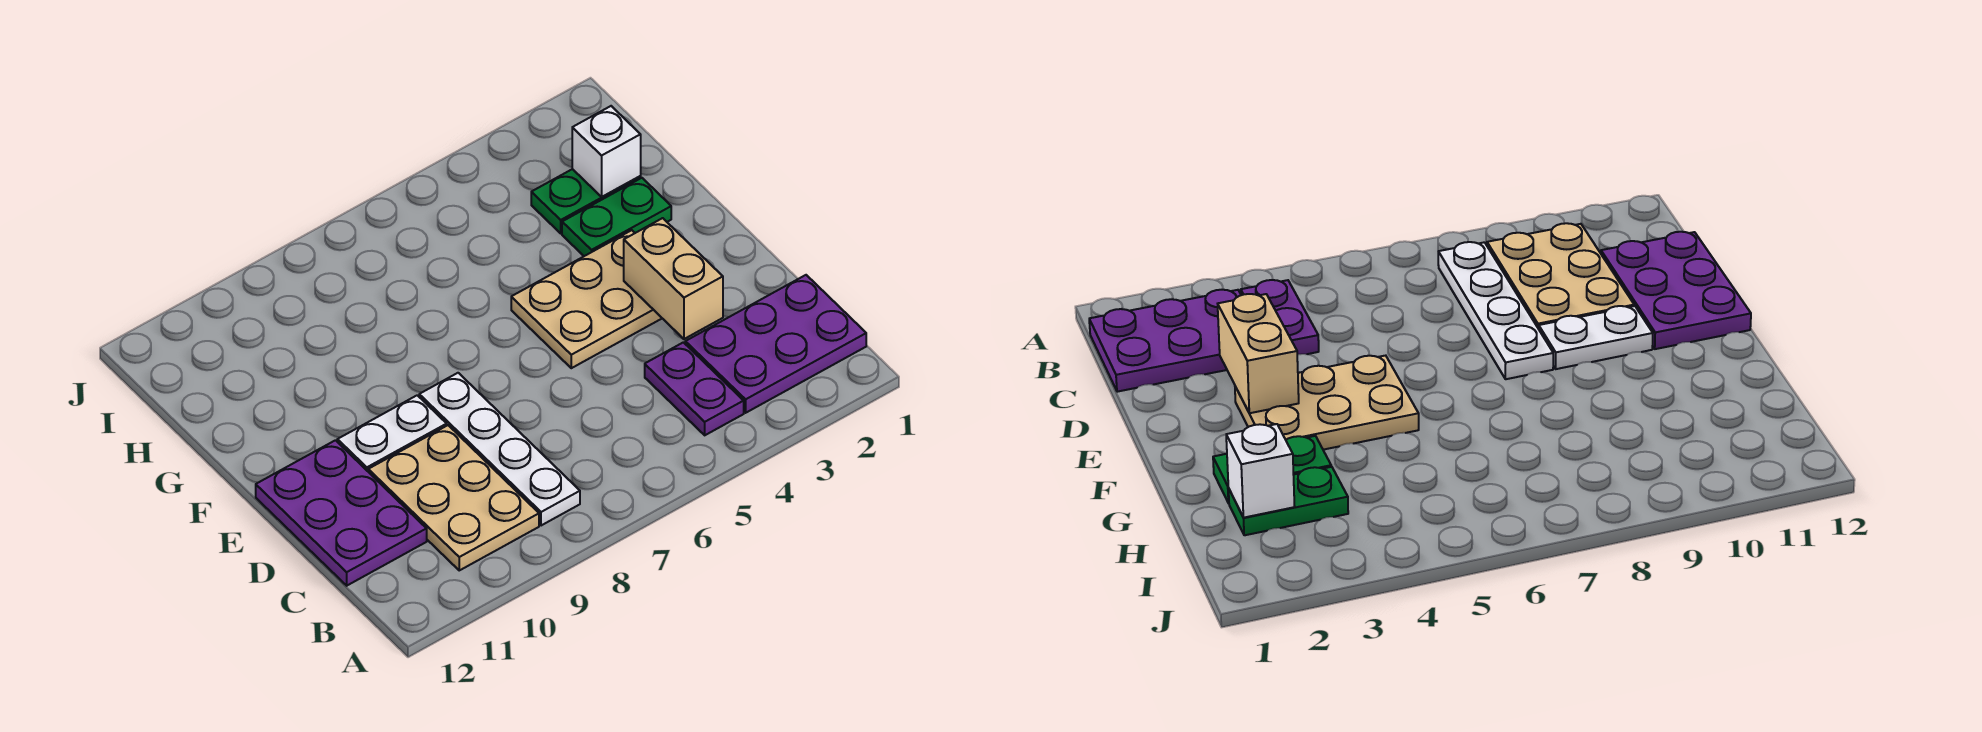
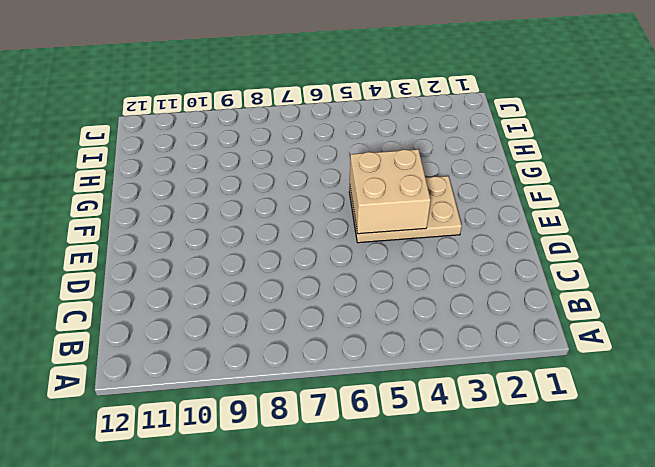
tan brick E4:F5 level 2 -> none
none -> purple plate B1:C3 level 1
none -> purple plate B4:C4 level 1

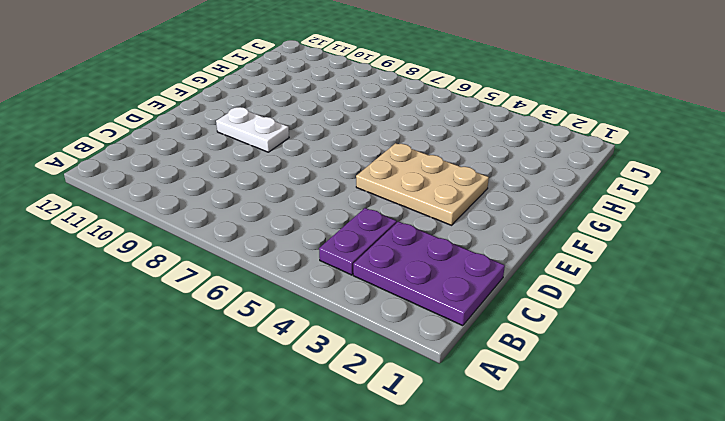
none -> white plate B8:E8 level 1
none -> tan plate B9:D10 level 1

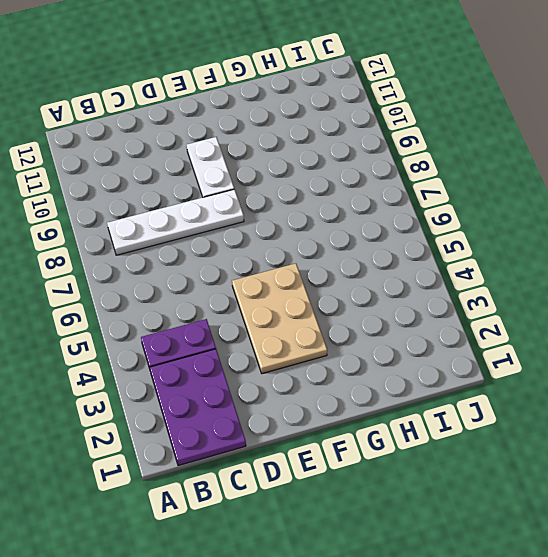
none -> tan plate B9:D10 level 1
none -> purple plate C11:E12 level 1

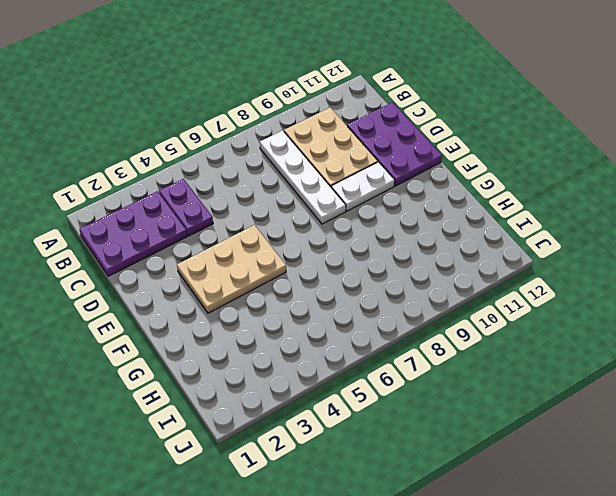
none -> green plate G2:G3 level 1
none -> green plate H2:H3 level 1

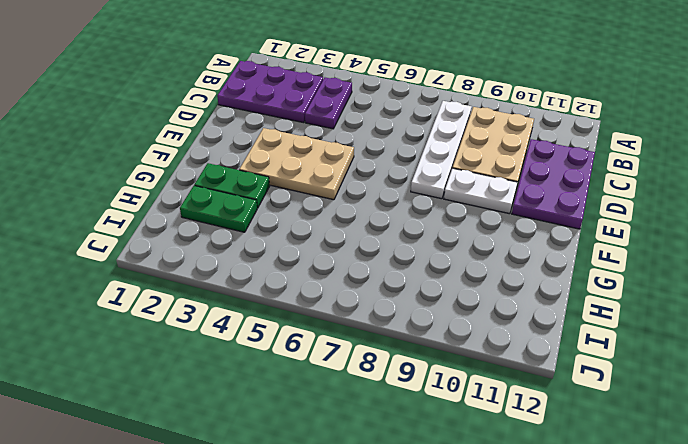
none -> tan brick D3:E3 level 2
none -> white brick H2 level 2

